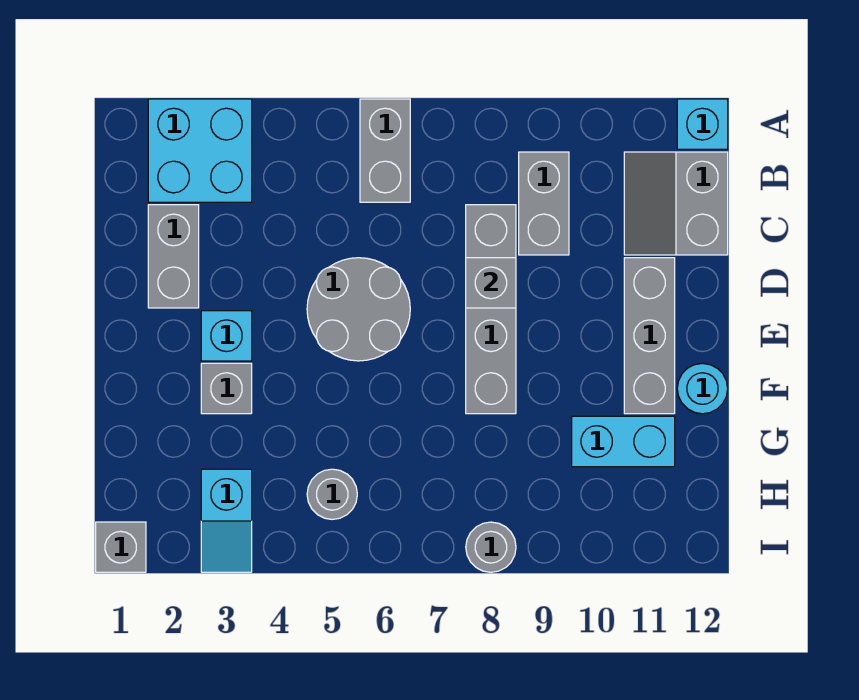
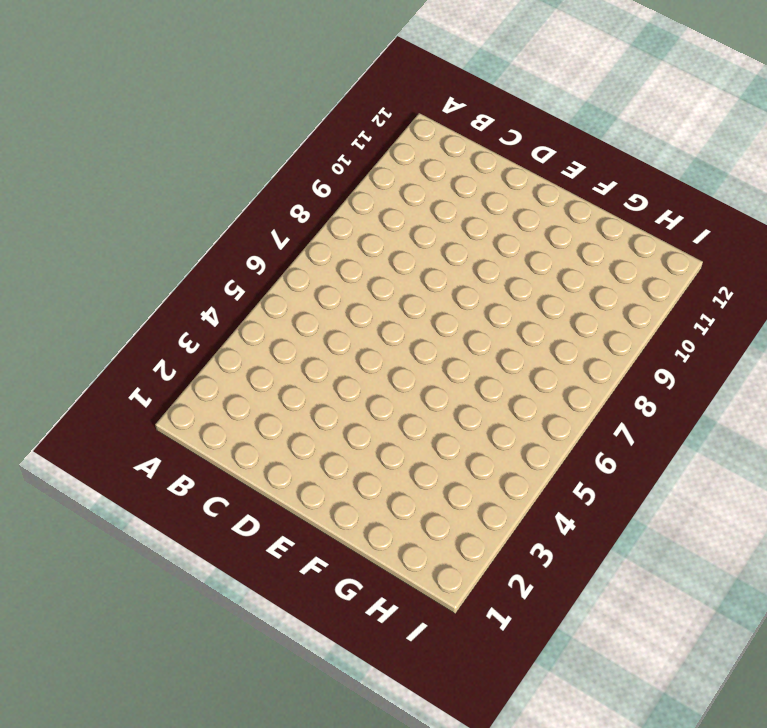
none -> cyan brick A2:B3 level 1
none -> grey brick A6:B6 level 1
none -> cyan brick A12 level 1

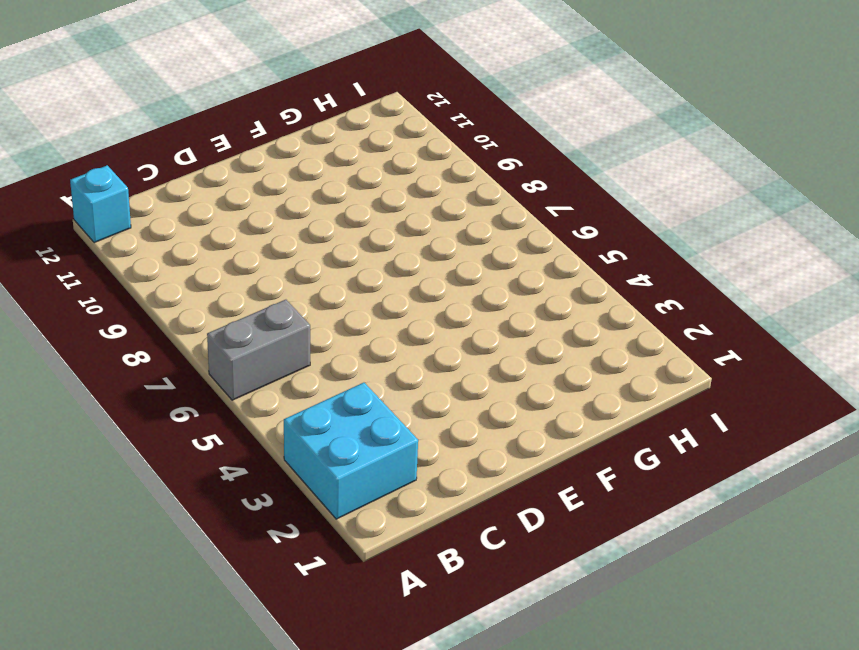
none -> grey brick B9:C9 level 1
none -> grey slope B11:C12 level 1 top 12
none -> grey brick C2:D2 level 1

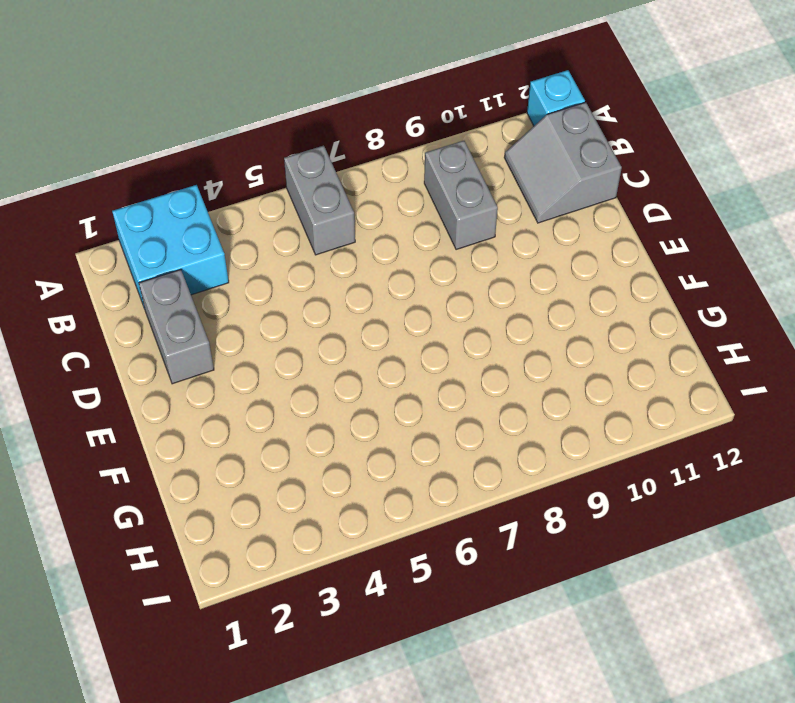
none -> grey brick C8:F8 level 1
none -> grey round brick D5:E6 level 1
none -> grey brick D11:F11 level 1

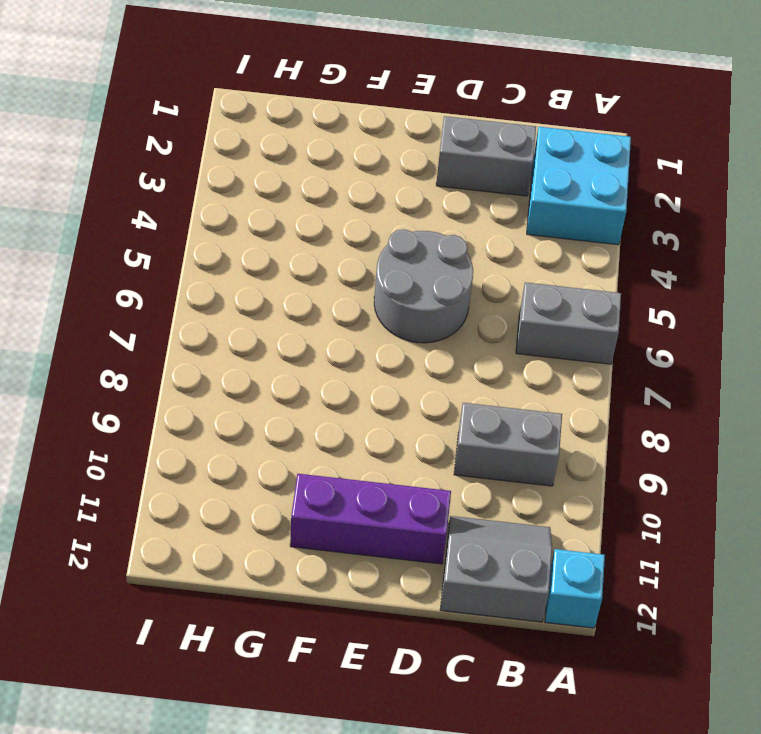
purple brick D11:F11 level 1 -> grey brick D11:F11 level 1
none -> grey brick C8:F8 level 1
none -> cyan brick E3 level 1
none -> grey brick F3 level 1

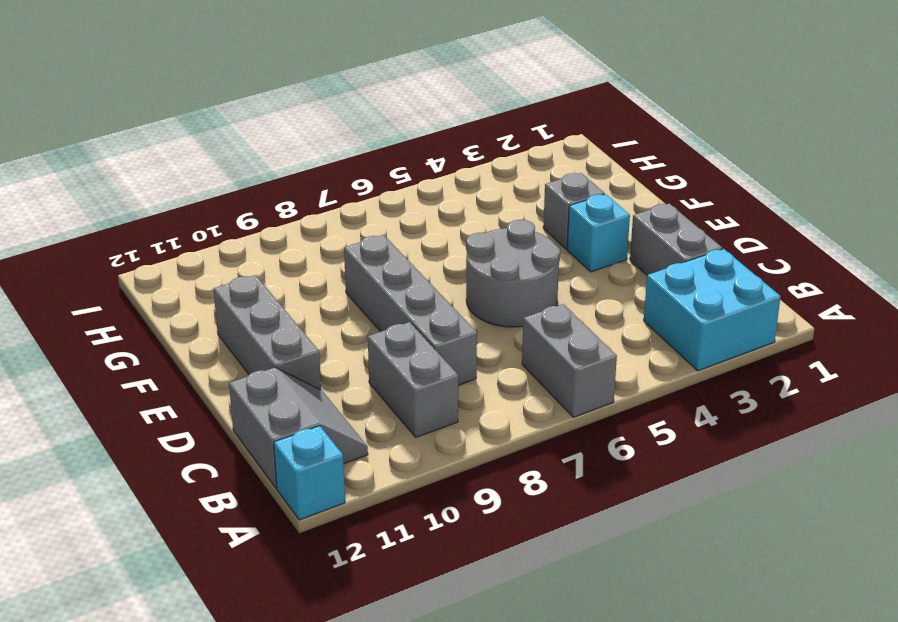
none -> cyan round brick F12 level 1
none -> cyan brick G10:G11 level 1
none -> cyan slope H3:I3 level 1 top H

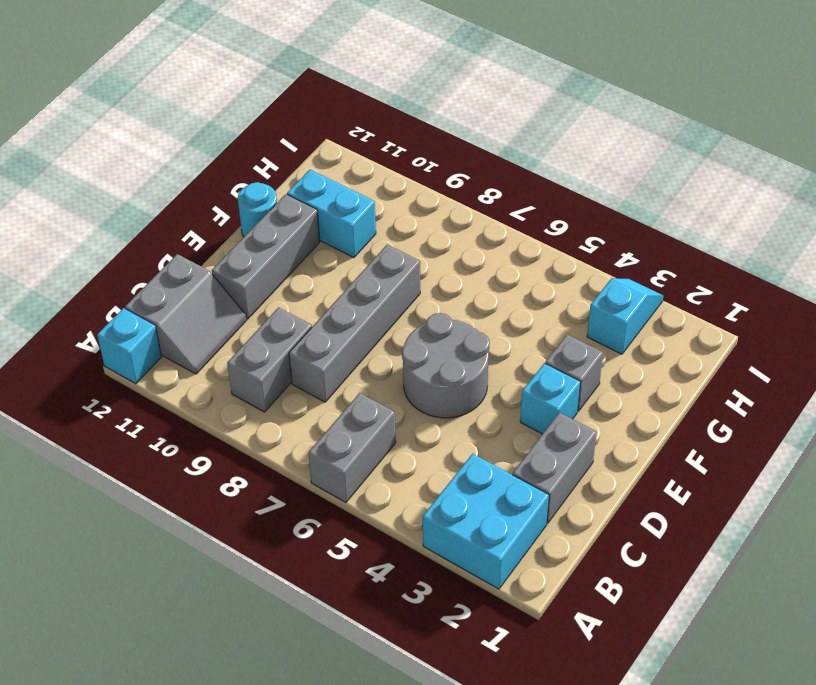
none -> grey round brick H5 level 1
none -> grey brick I1 level 1
none -> grey round brick I8 level 1

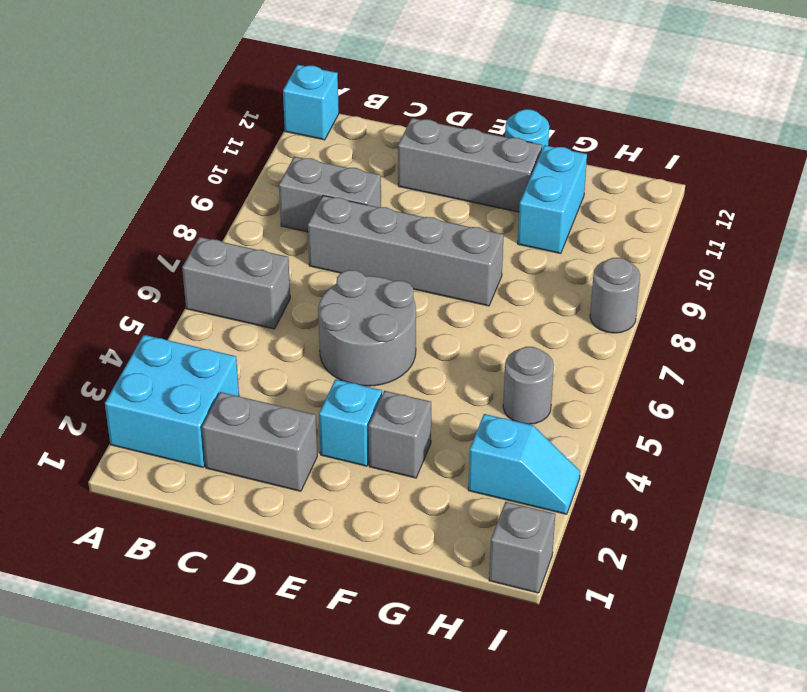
none -> grey slope B11:C12 level 1 top 12
none -> grey brick D8 level 2

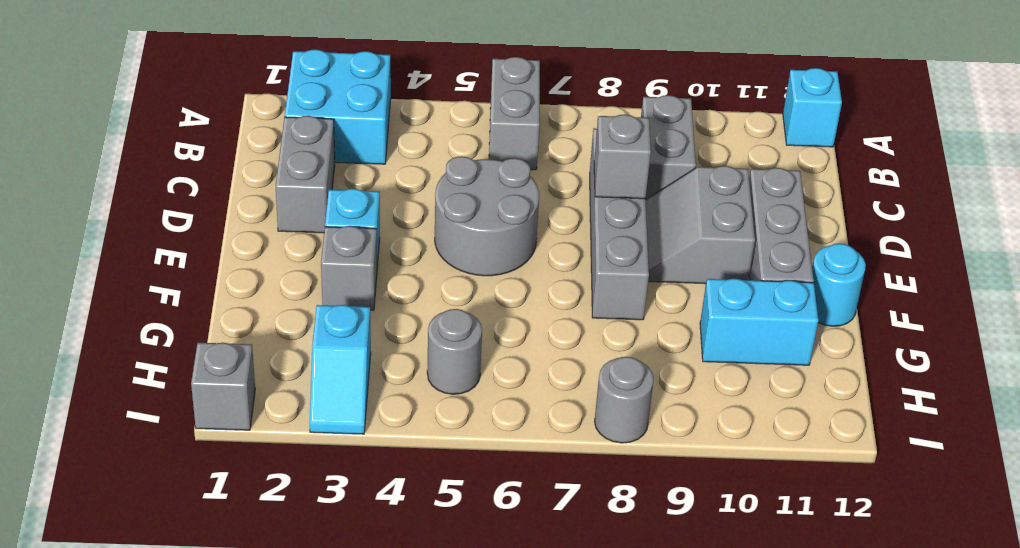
grey slope D9:E10 level 1 top 10 -> grey slope B11:C12 level 1 top 12

